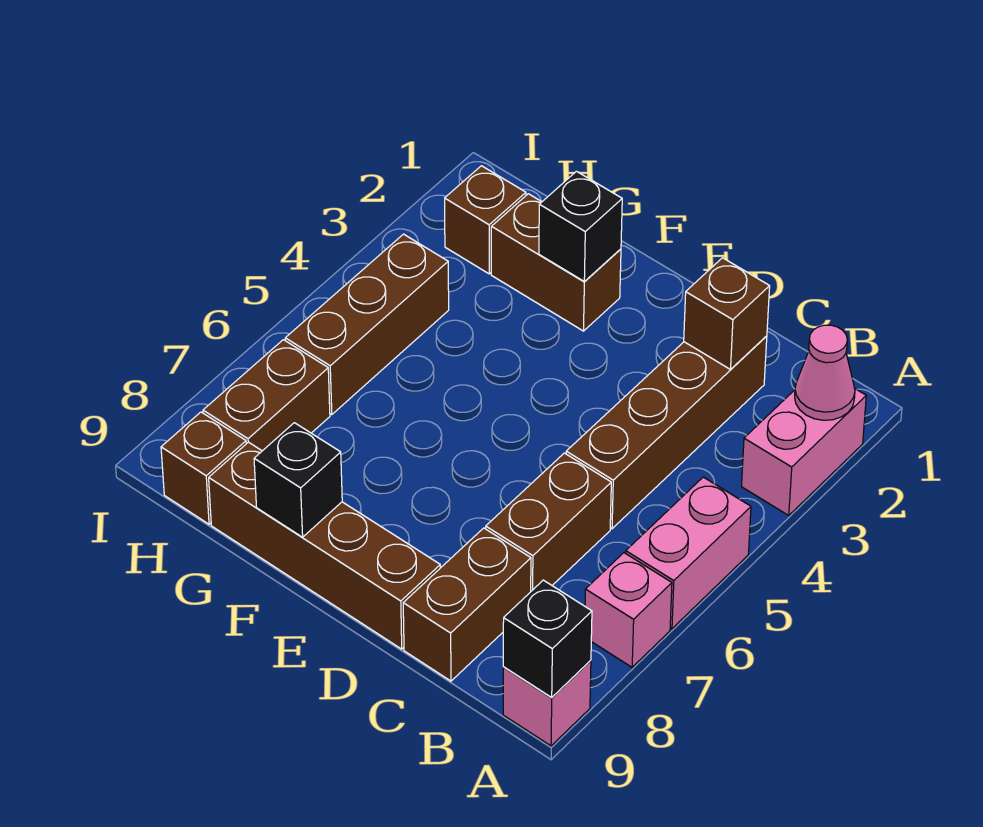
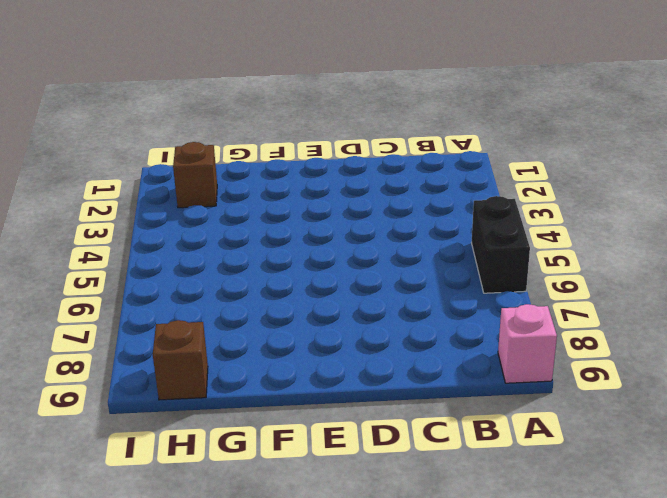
black brick A5:A6 level 1 -> pink brick A5:A6 level 1
none -> pink brick A2:A3 level 1
none -> pink brick A7 level 1
none -> brown brick C2:C5 level 1

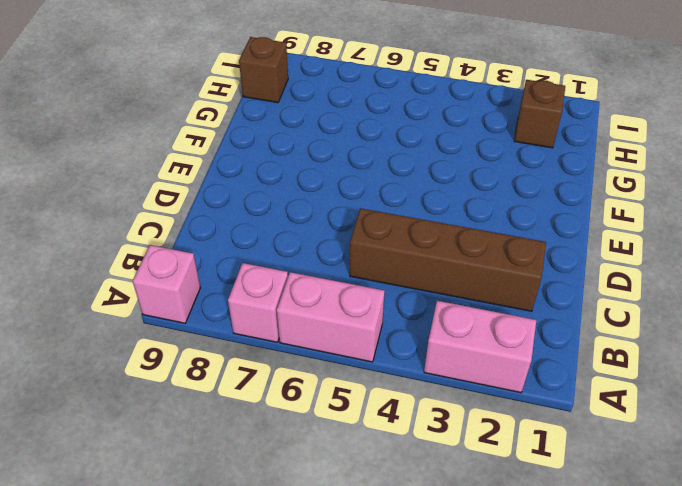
none -> brown brick C6:C7 level 1
none -> brown brick C8:C9 level 1
none -> brown brick D9:G9 level 1

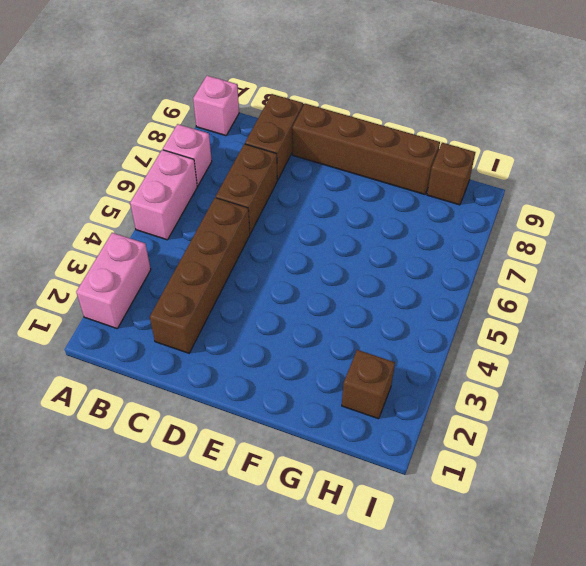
none -> brown brick F2:G2 level 1
none -> brown brick H4:H6 level 1
none -> brown brick H7:H8 level 1

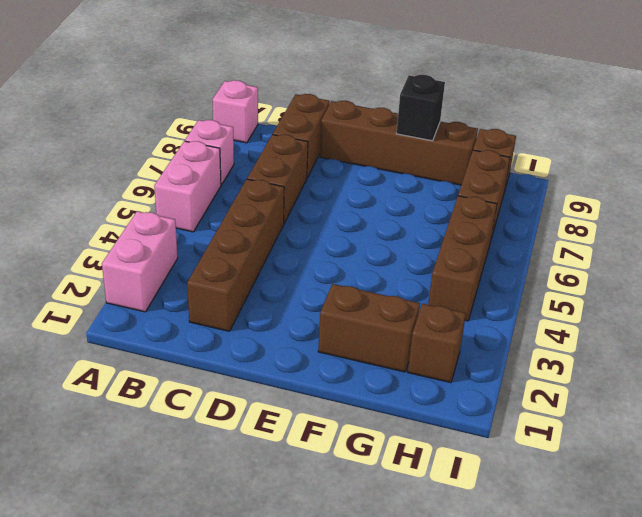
none -> pink cone A2 level 2
none -> black brick A9 level 2
none -> brown brick C2 level 2

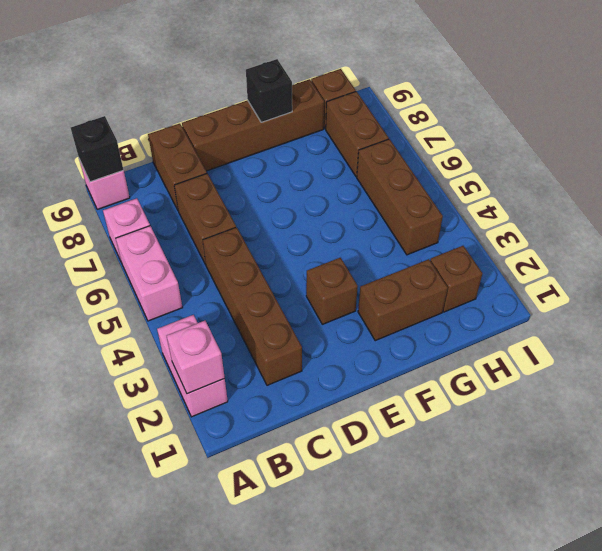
pink brick A2 level 2 -> pink cone A2 level 2
brown brick E3 level 1 -> brown brick C2 level 2
none -> black brick F2 level 2

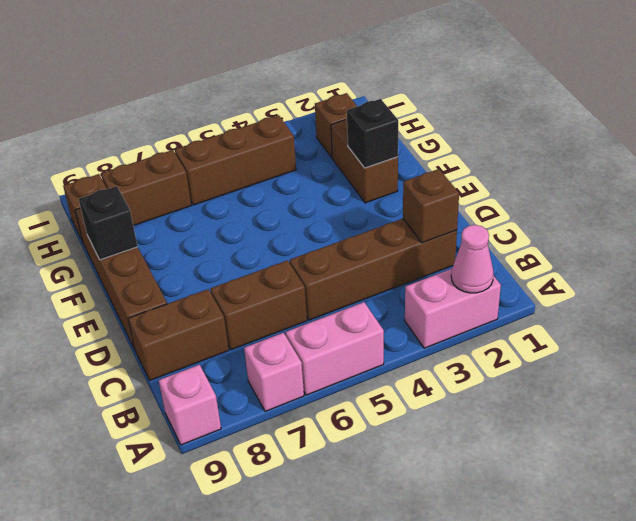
none -> black brick A9 level 2

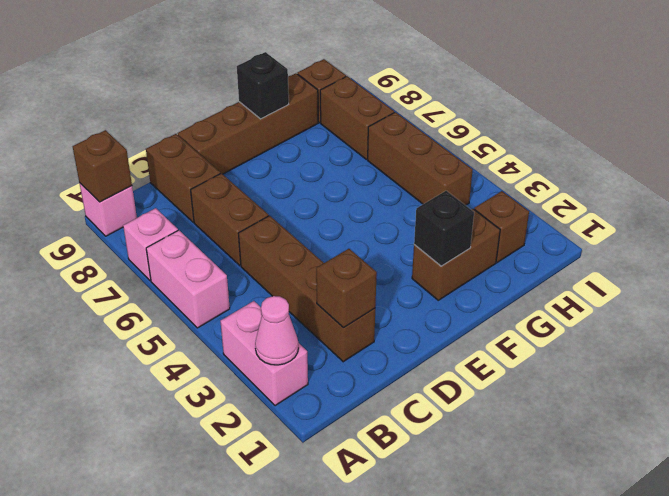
brown brick A9 level 2 -> black brick A9 level 2

